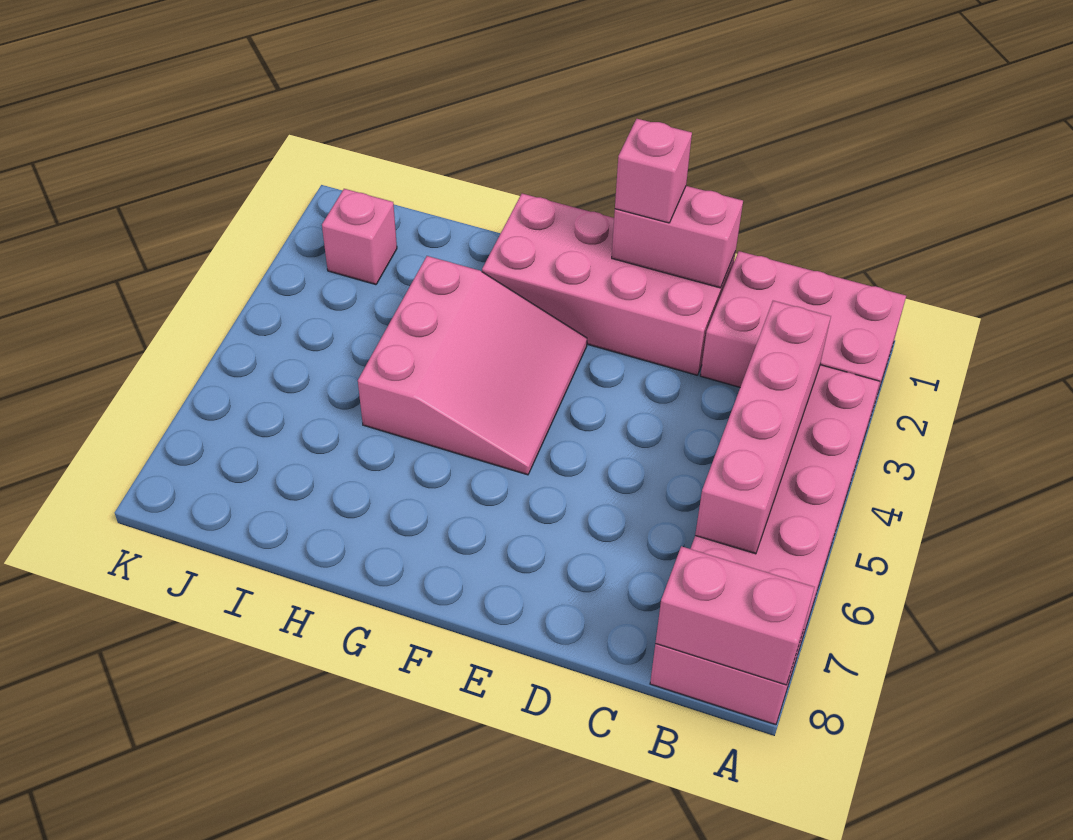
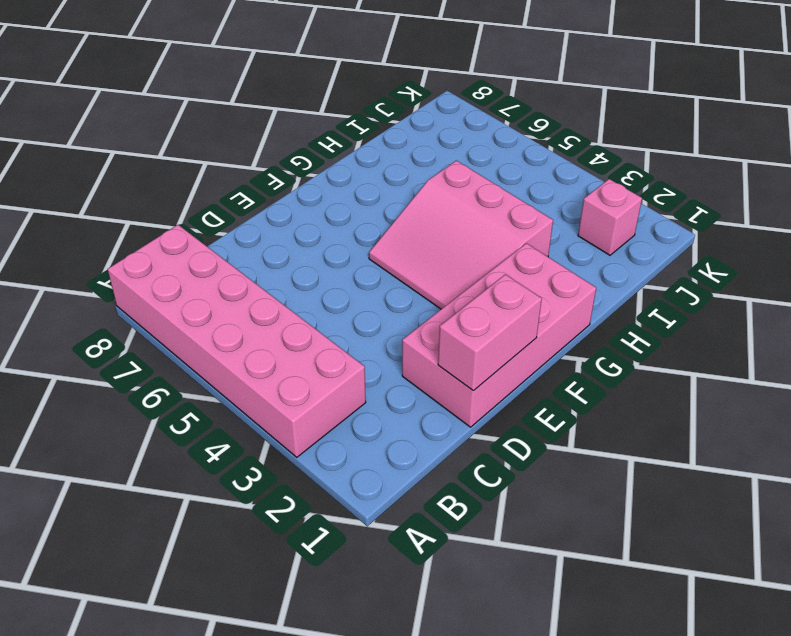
none -> pink brick A1:C2 level 1
none -> pink brick A8:B8 level 2

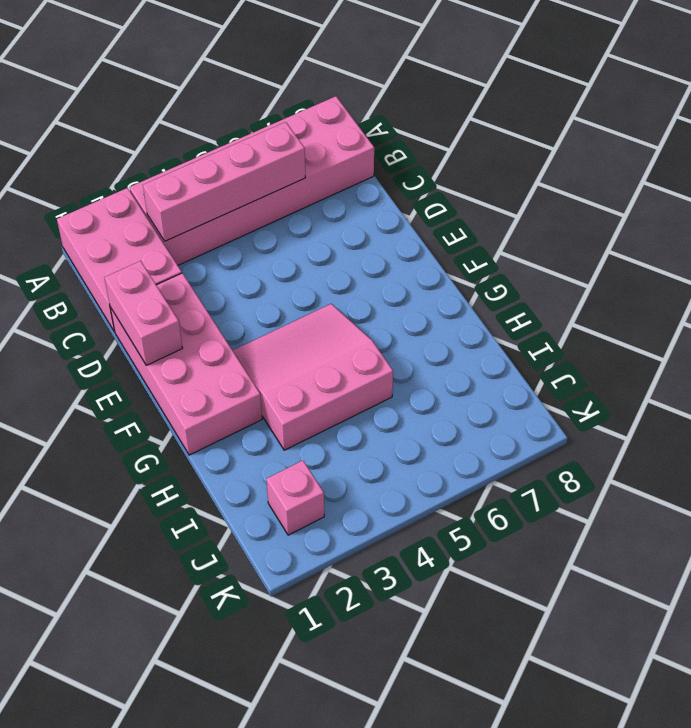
none -> pink brick A8:B8 level 2
none -> pink brick E1 level 3

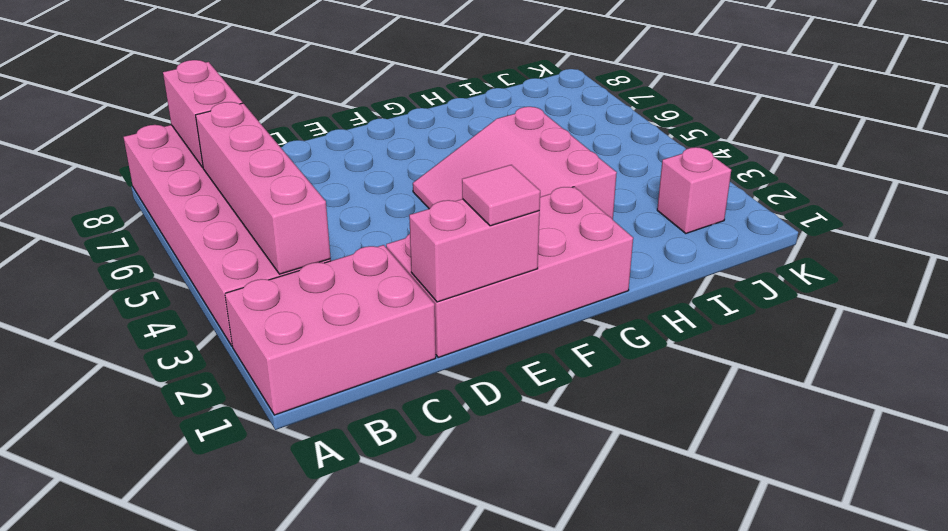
pink brick B7:B8 level 2 -> pink brick A8:B8 level 2
pink tile E1 level 3 -> pink brick E1 level 3

